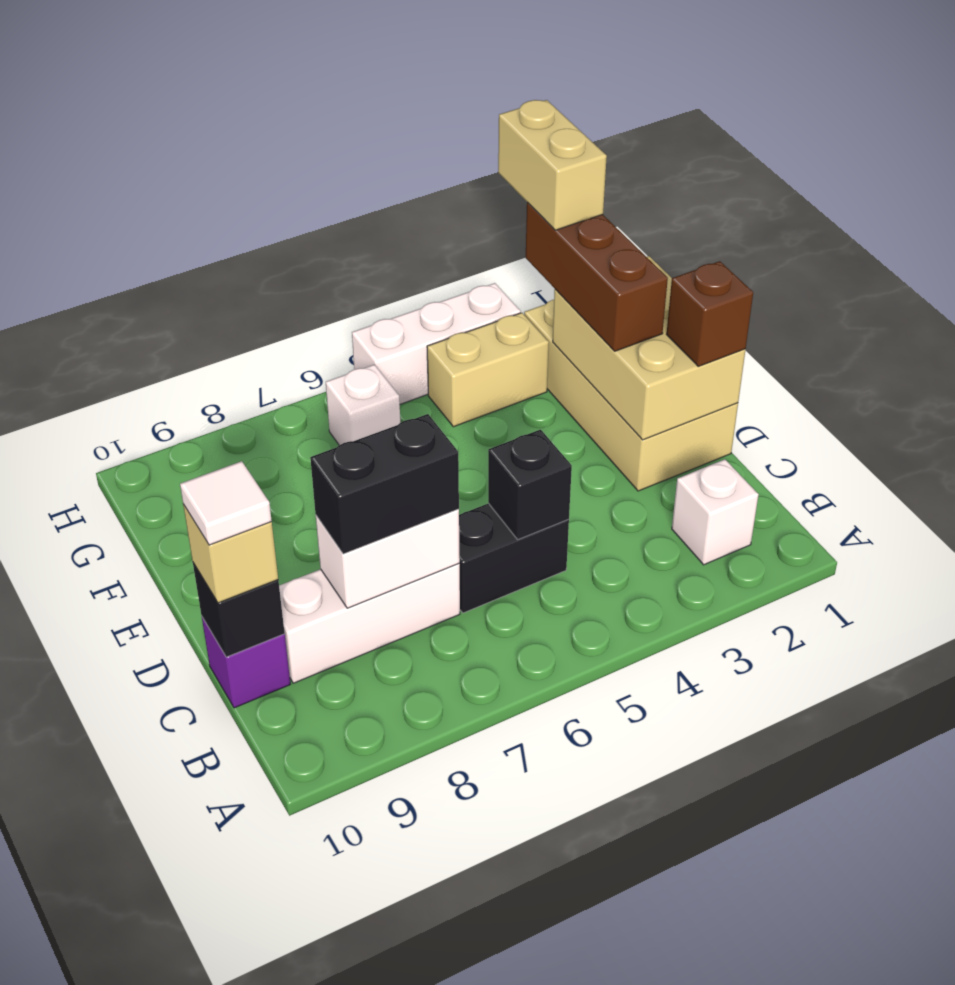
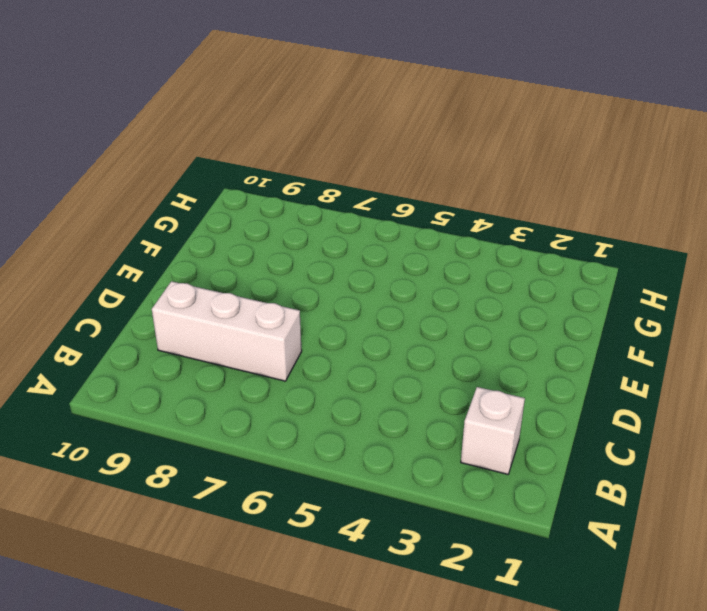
none -> black brick C5:C6 level 1
none -> purple brick C10 level 1
none -> tan brick D1:G2 level 1

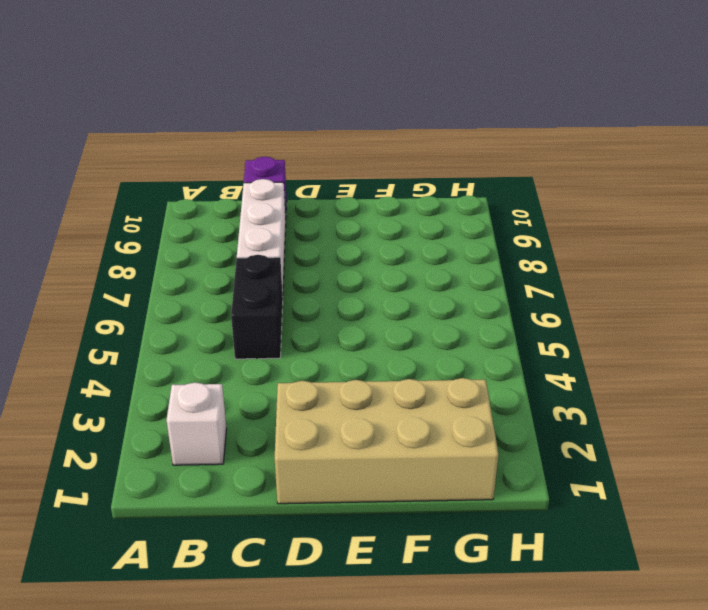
none -> tan brick G3:G4 level 1
none -> white brick G6 level 1
none -> white brick H3:H5 level 1

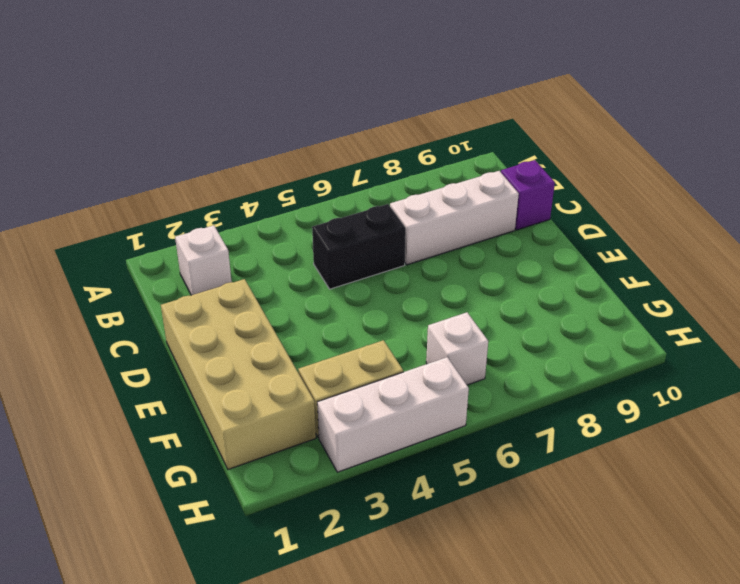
none -> black brick C5 level 2
none -> white brick C7:C8 level 2
none -> black brick C10 level 2

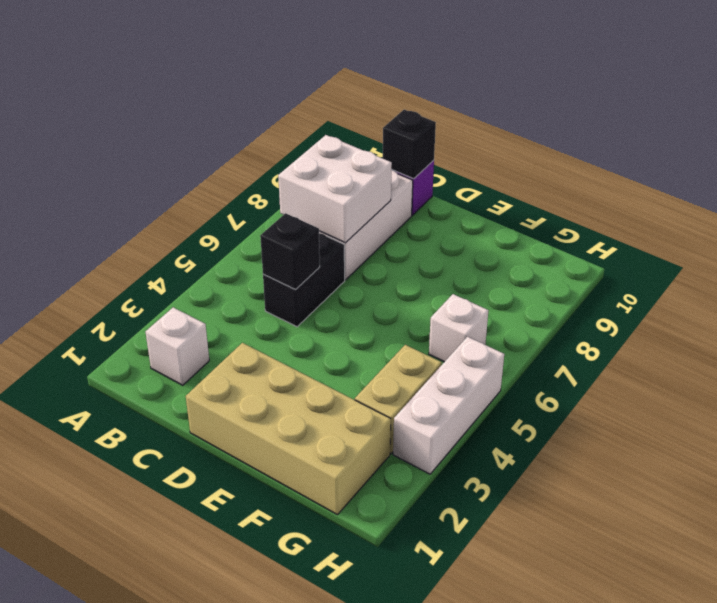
white brick B7:C8 level 2 -> white brick C7:C8 level 2
none -> tan brick D1:F2 level 2
none -> black brick C7:C8 level 3
none -> tan brick C10 level 3

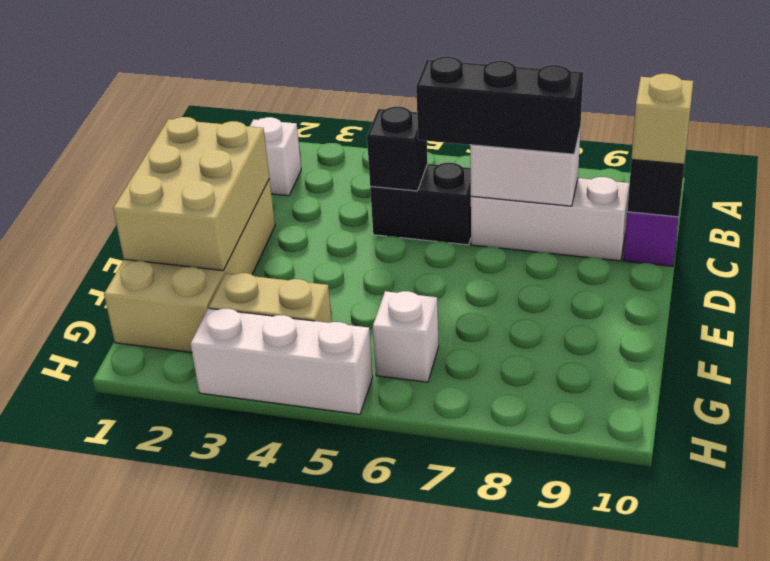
black brick C6:C8 level 3 -> black brick C7:C8 level 3
none -> brown brick D1 level 3
none -> brown brick E2:G2 level 3
none -> white tile C10 level 4

